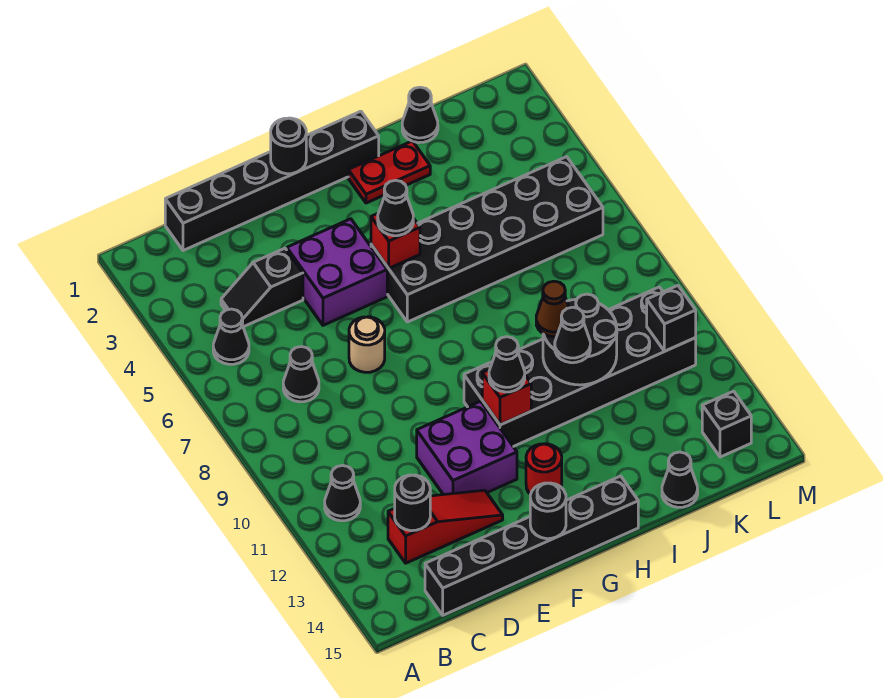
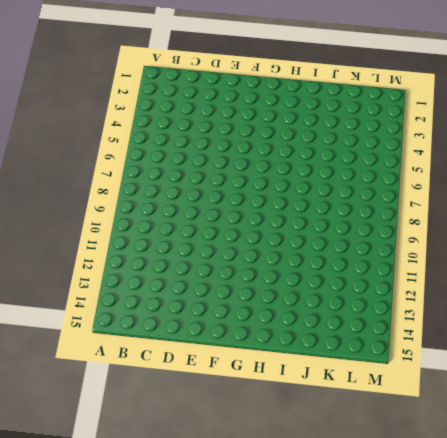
none -> black cone B5 level 1
none -> black cone B11 level 1
none -> black brick C1:H1 level 1

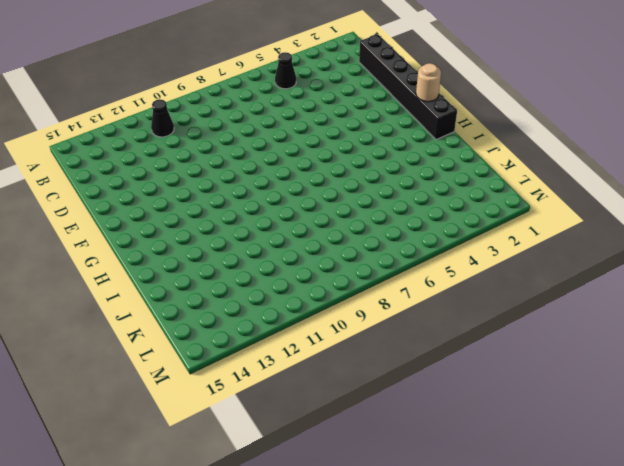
tan round brick G1 level 2 -> tan round brick E7 level 1
none -> black slope C4:D4 level 1 top D
none -> black cone C7 level 1
none -> red slope C13:E13 level 1 top C

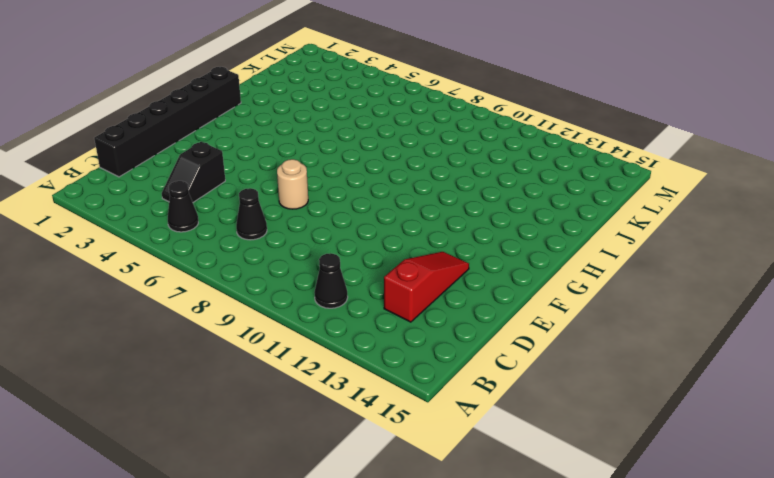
none -> black brick C15:H15 level 1
none -> purple brick E4:F5 level 1
none -> purple brick E11:F12 level 1

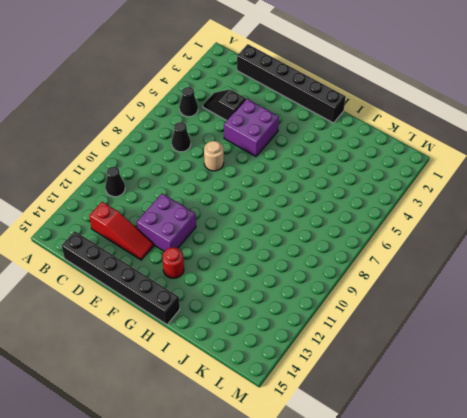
none -> black brick G5:L6 level 1
none -> black brick G10:L11 level 1
none -> red plate H2:I2 level 1

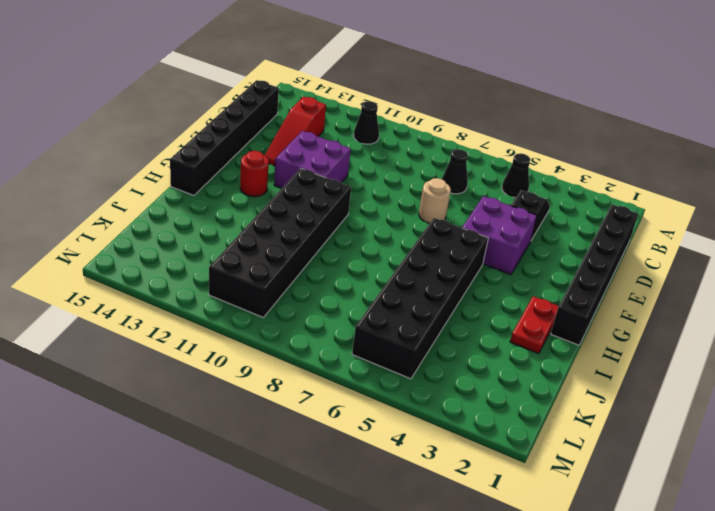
none -> black cone J1 level 1
none -> black cone J15 level 1
none -> black brick L14 level 1

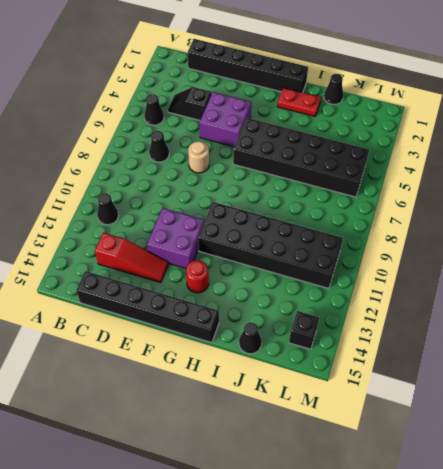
none -> black round brick C13 level 2
none -> black round brick F1 level 2
none -> black round brick F15 level 2

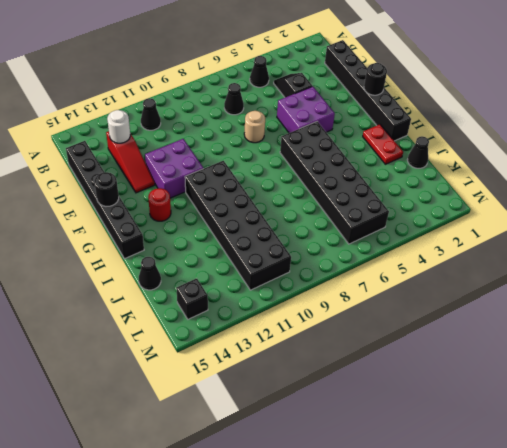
white round brick C13 level 2 -> black round brick C13 level 2
none -> red brick G5 level 2
none -> red brick G11 level 2
none -> black round brick I10:J11 level 2

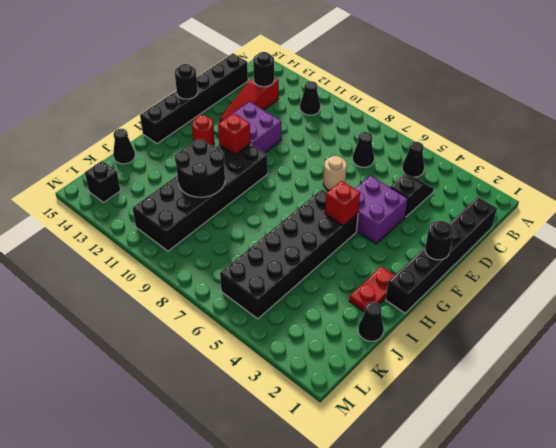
none -> black brick L11 level 2
none -> black cone G5 level 3
none -> black cone G11 level 3

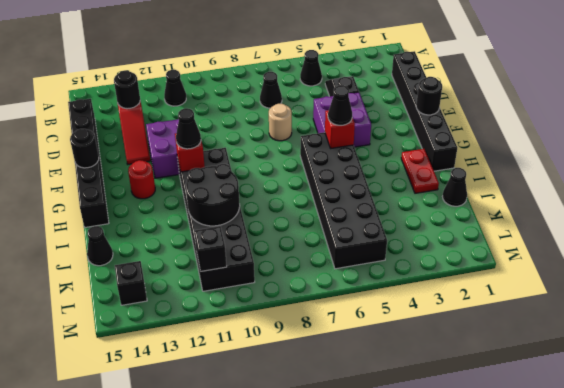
none -> brown cone I10 level 3
none -> black cone I11 level 3

